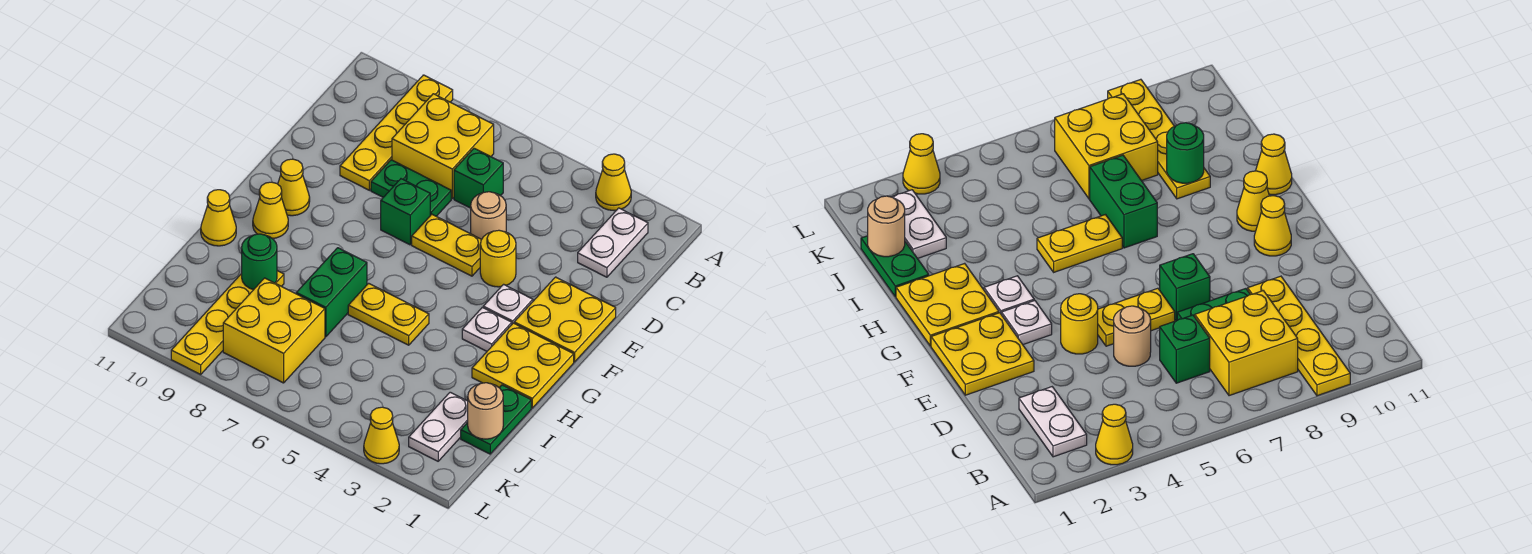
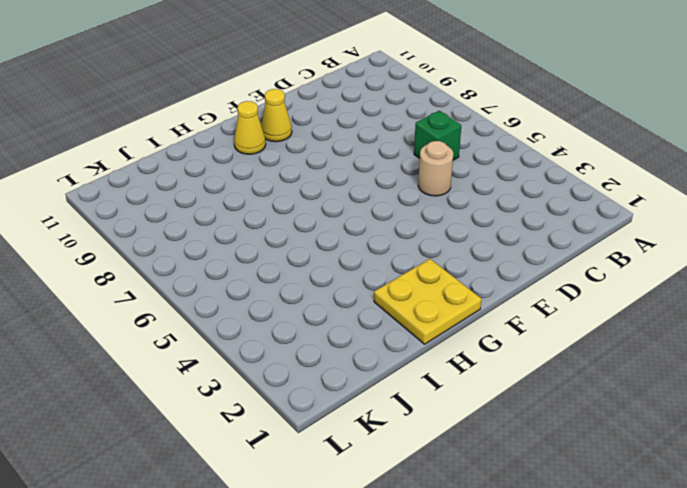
none -> yellow cone A3 level 1
none -> yellow plate A9:D9 level 1
none -> white plate B2:C2 level 1

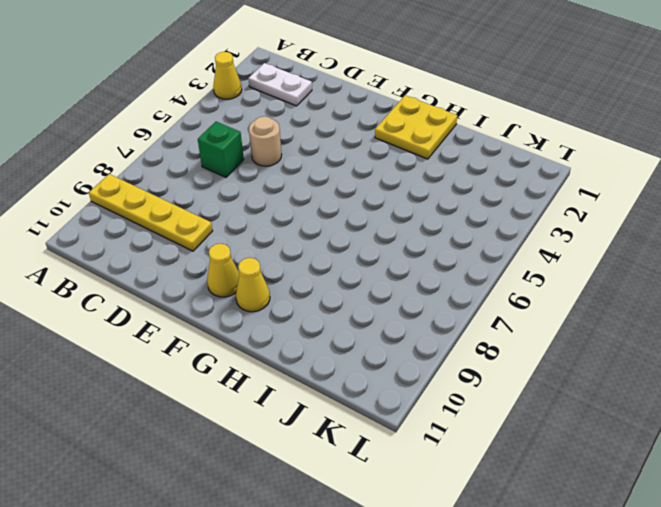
none -> yellow brick B7:C8 level 1
none -> green plate D7:D8 level 1
none -> yellow plate E1:F2 level 1

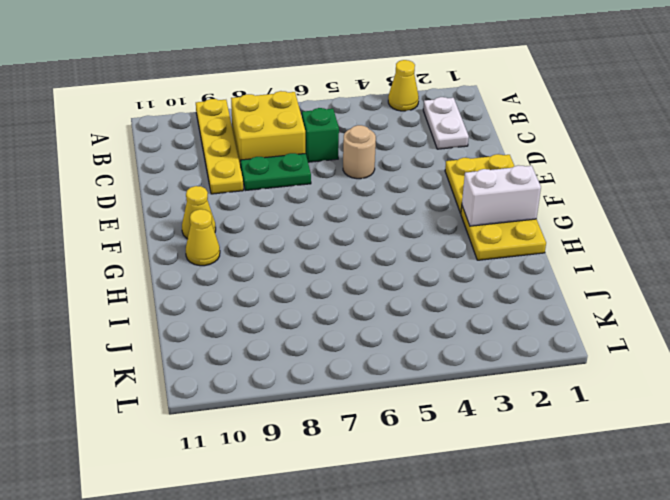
white brick G1:G2 level 2 -> none
none -> yellow round brick E4 level 1
none -> yellow plate E5:E6 level 1
none -> green brick E7 level 1

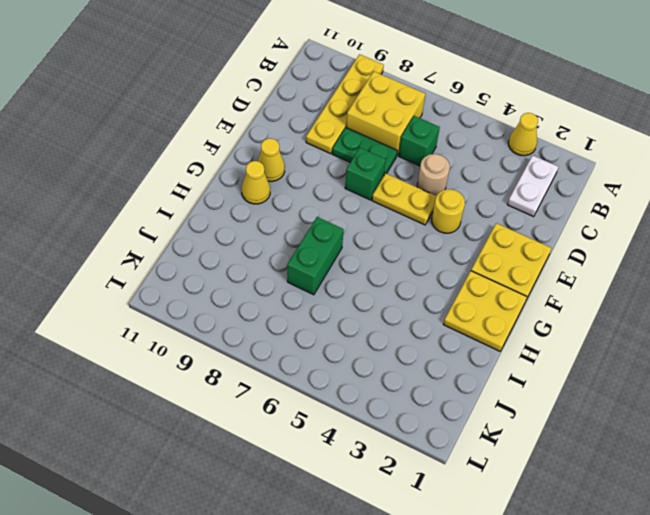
none -> white plate F3 level 1
none -> white plate G3 level 1
none -> yellow plate H5:H6 level 1

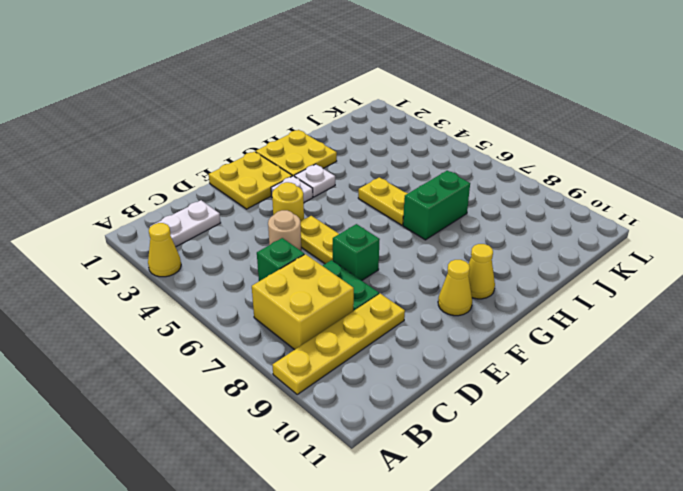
none -> yellow cone H11 level 1
none -> green plate I1:J1 level 1
none -> yellow plate I9:L9 level 1

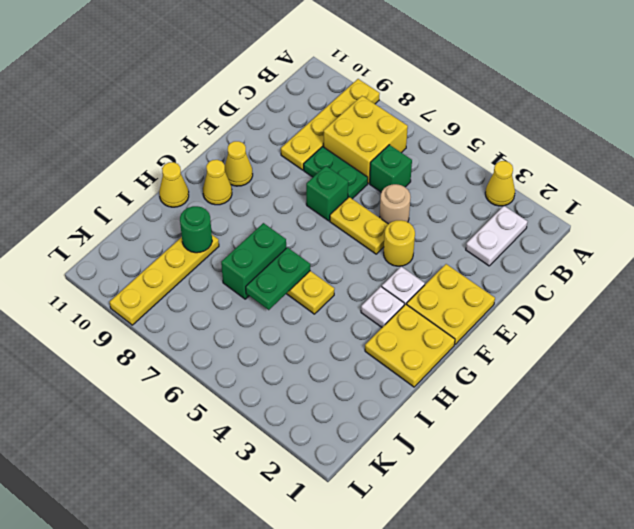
green plate H6:I6 level 2 -> green plate I1:J1 level 1
none -> white plate J2:K2 level 1
none -> yellow brick J7:K8 level 1
none -> yellow cone L3 level 1

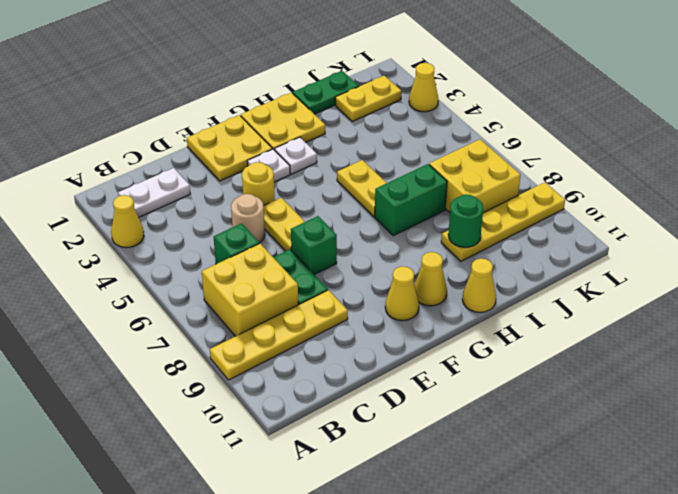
yellow plate J2:K2 level 1 -> white plate J2:K2 level 1
none -> tan round brick J1 level 2

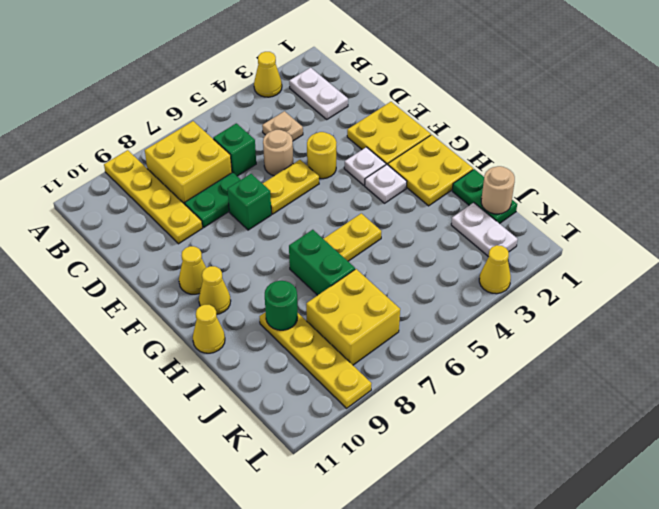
tan plate C4 level 1 -> none

